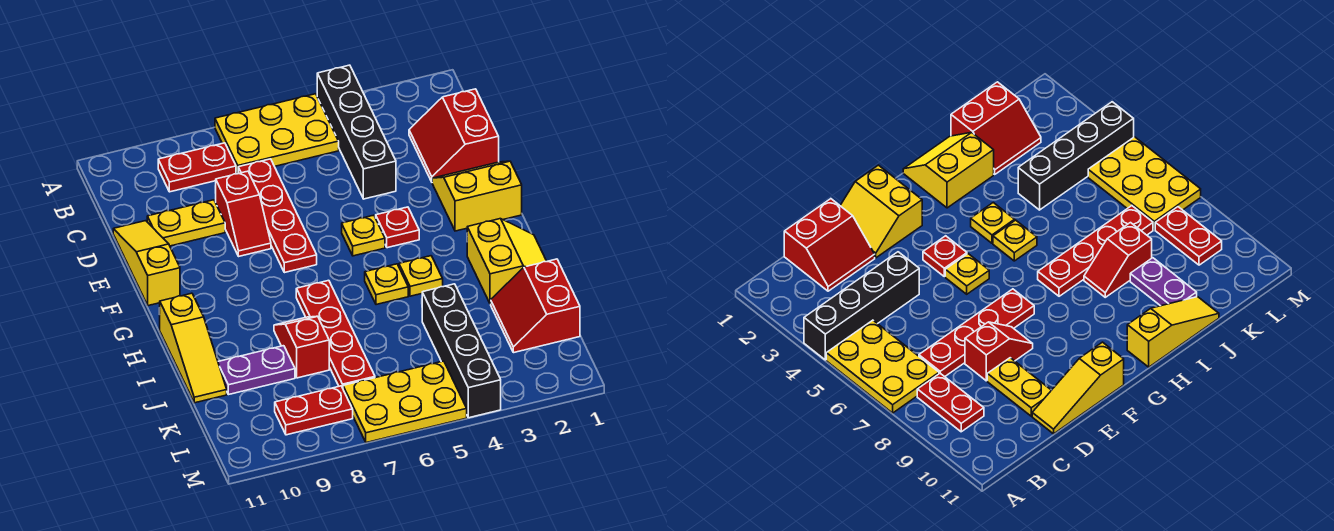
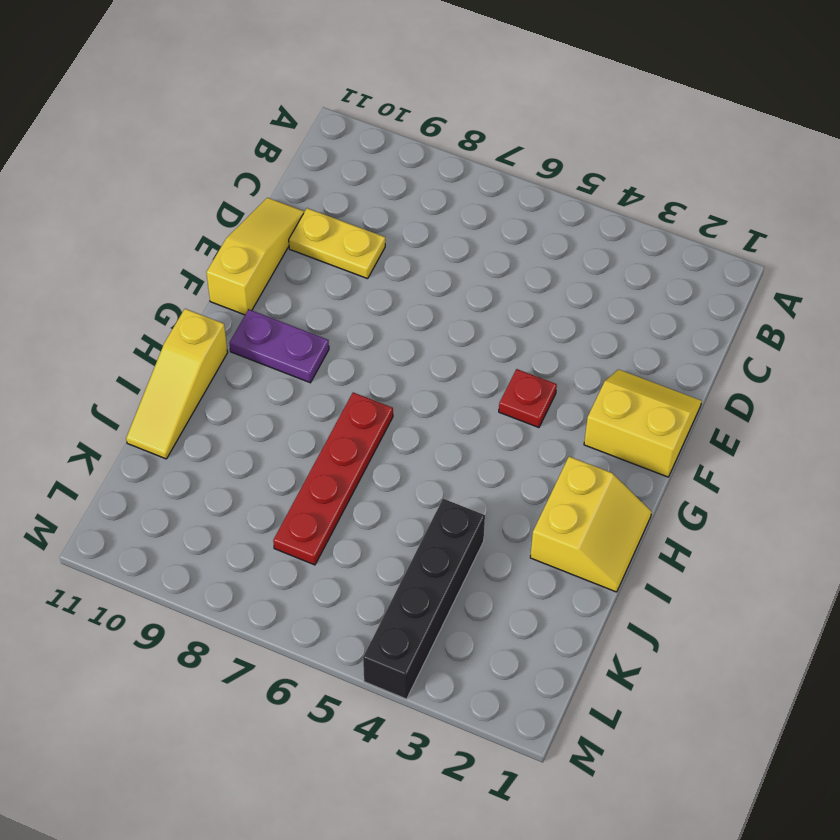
purple plate G9:G10 level 1 -> purple plate J9:J10 level 1
none -> black brick A4:D4 level 1
none -> yellow plate A5:B7 level 1
none -> red plate B8:B9 level 1

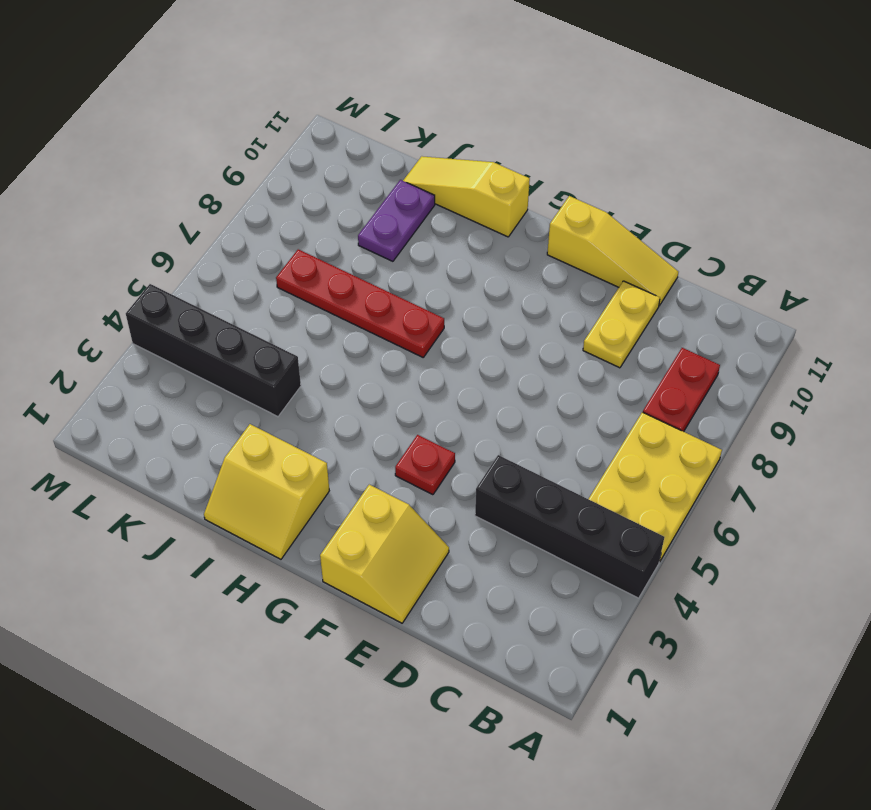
none -> red slope C1:D2 level 1 top 1
none -> red plate C7:F7 level 1
none -> red slope D8:E8 level 1 top D

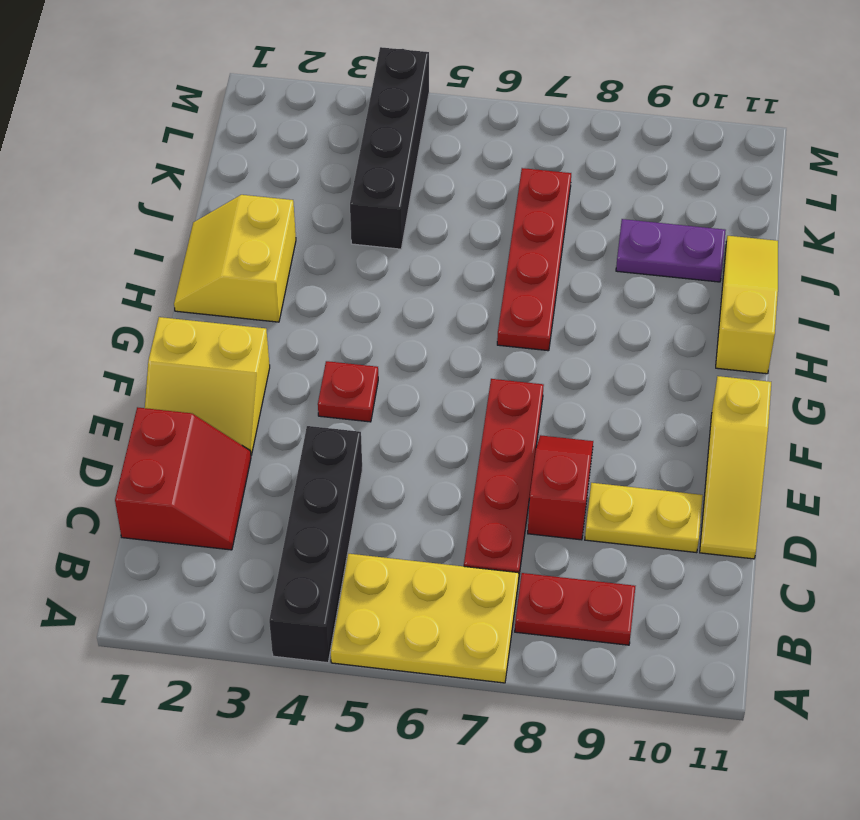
none -> yellow plate F5 level 1
none -> yellow plate H4 level 1
none -> yellow plate H5 level 1

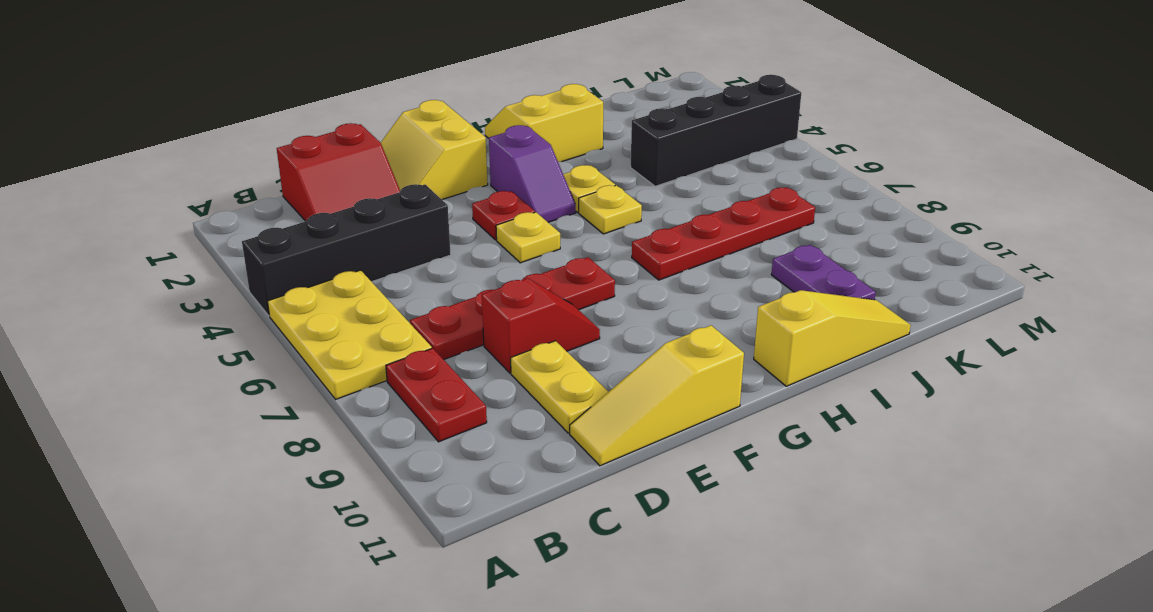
purple slope G3:G4 level 1 top 3 -> none
none -> red slope I8:J8 level 1 top J
none -> red slope J1:K2 level 1 top 1
none -> yellow plate L5:M7 level 1

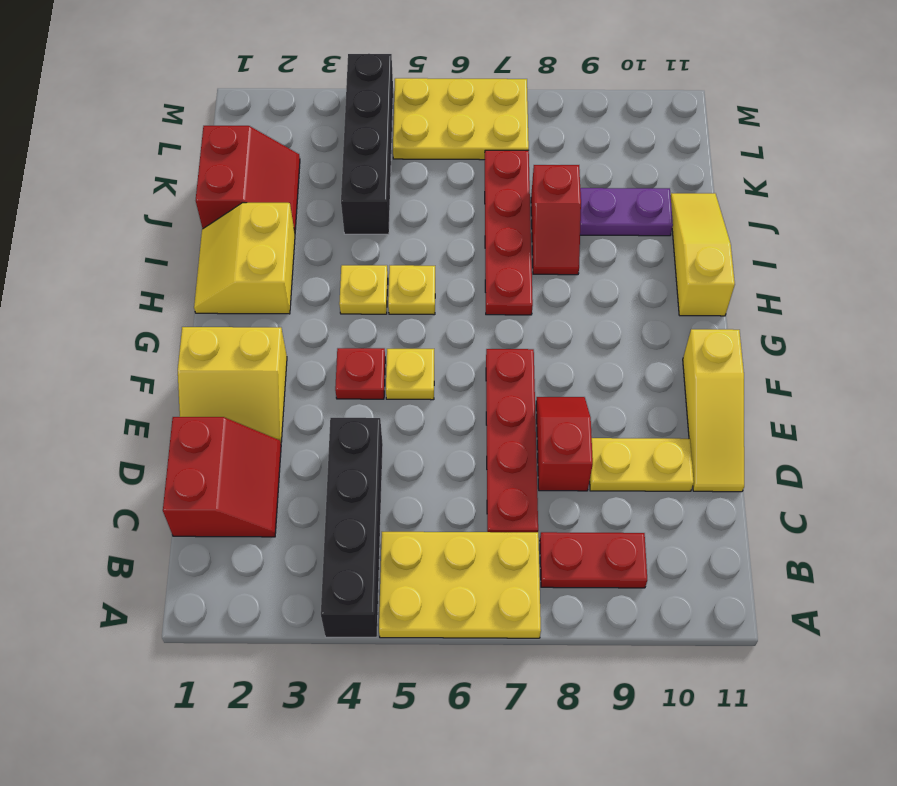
none -> red plate L8:L9 level 1

